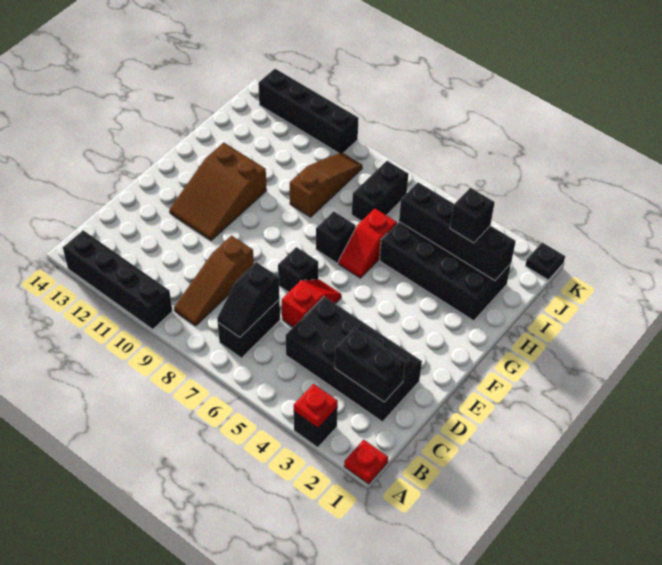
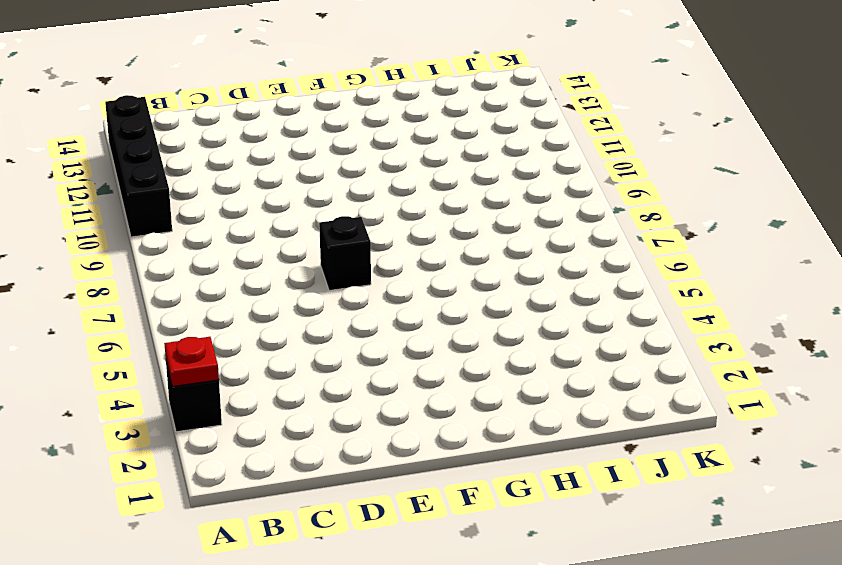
none -> red plate A1 level 1
none -> black brick B7:C7 level 1
none -> brown slope B9:D9 level 1 top D

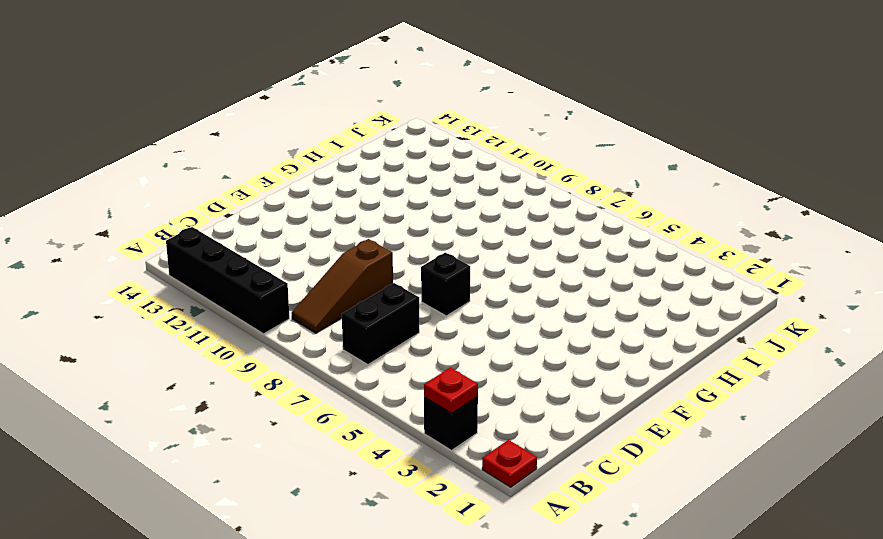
none -> black brick C2:D5 level 1
none -> red slope D6:E6 level 1 top D
none -> brown slope E11:G12 level 1 top G

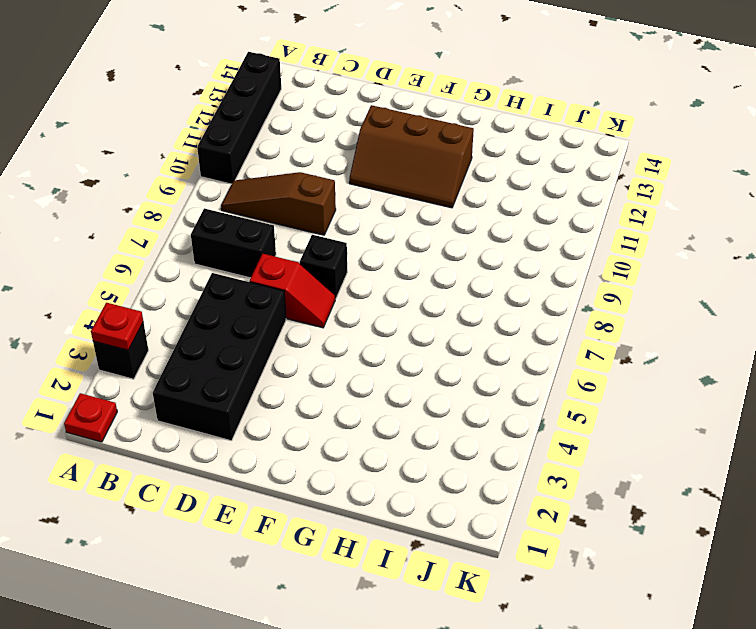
brown slope E11:G12 level 1 top 12 -> brown slope E11:G12 level 1 top G
none -> red slope G6:H6 level 1 top H
none -> black brick G7 level 1
none -> black brick H2:I5 level 1

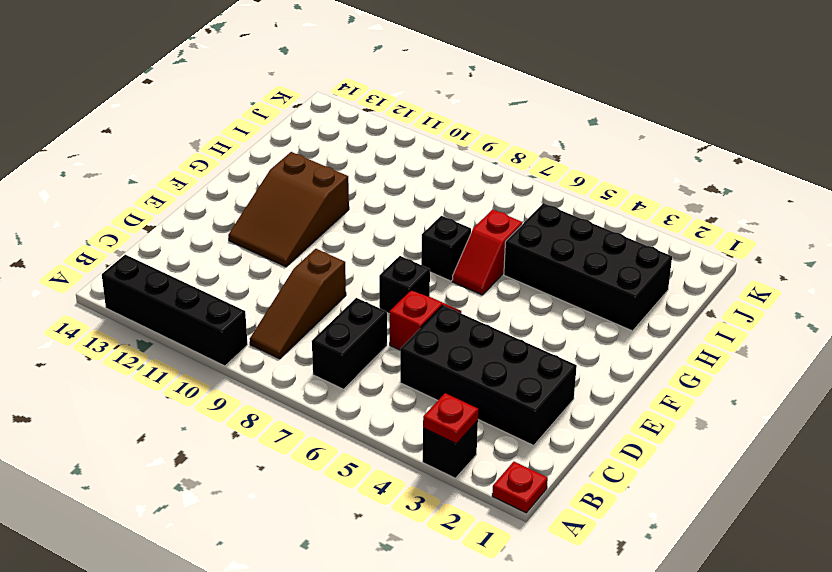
none -> brown slope H9:J9 level 1 top H
none -> black brick I7:J7 level 1
none -> black plate K1 level 1

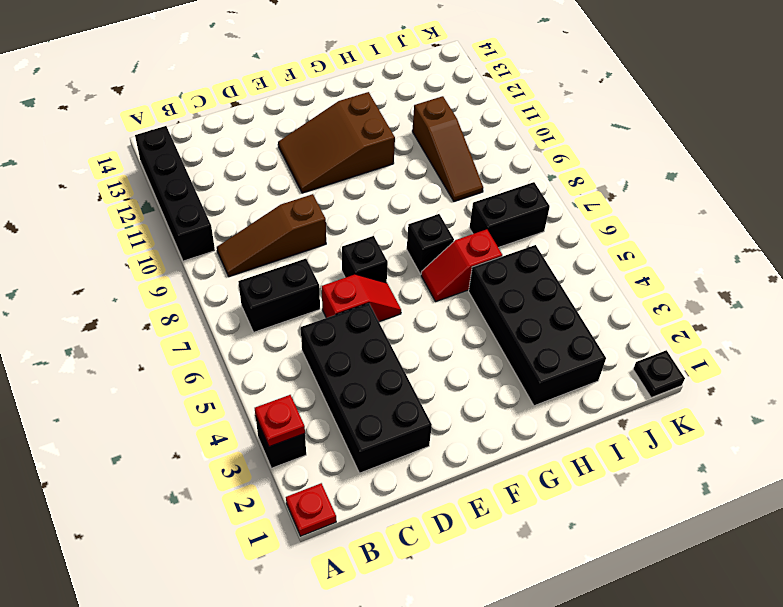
brown slope I9:I11 level 1 top 11 -> brown slope H9:J9 level 1 top H
none -> black brick K10:K13 level 1
none -> black slope B7:C7 level 2 top C
none -> black brick C2:C3 level 2

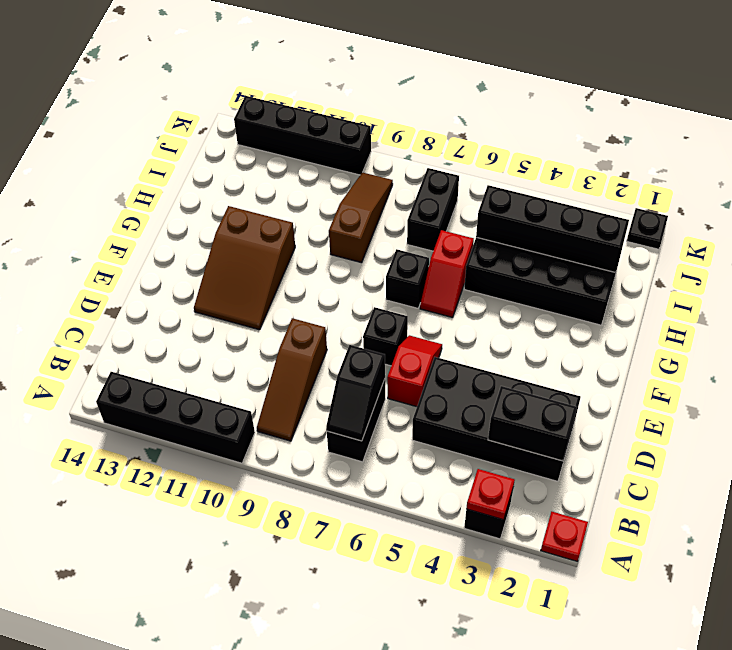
none -> black brick I3 level 3

